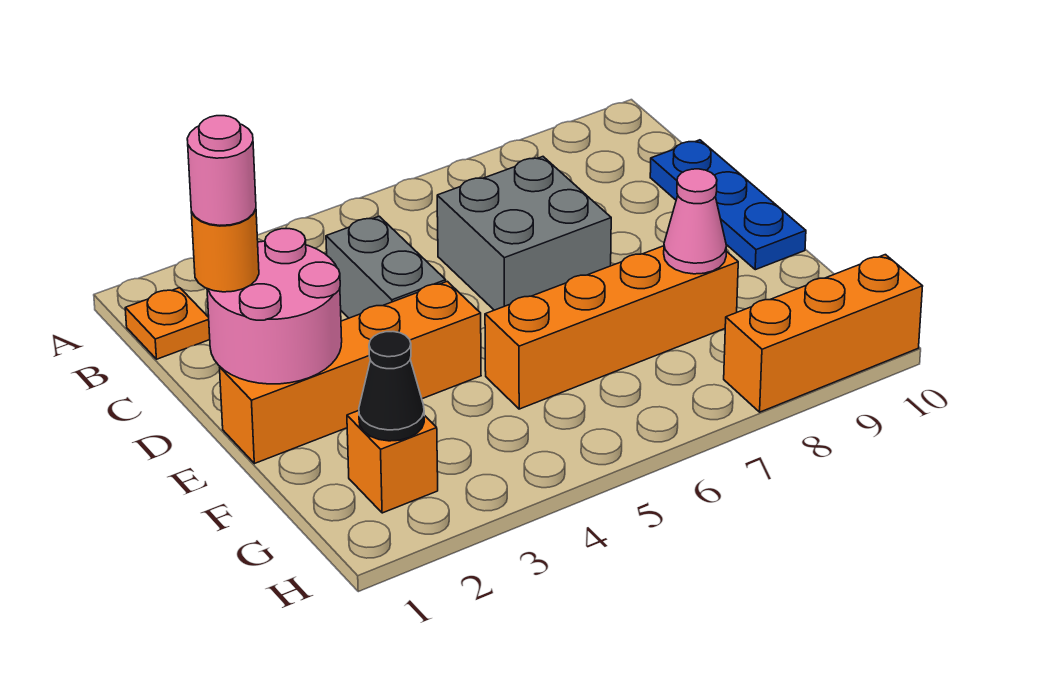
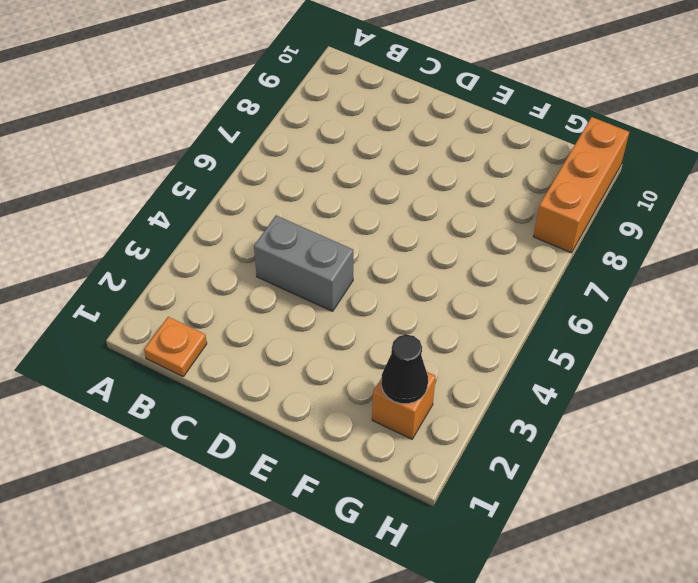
none -> grey brick C6:D7 level 1
none -> blue plate C10:E10 level 1
none -> orange brick E1:E4 level 1

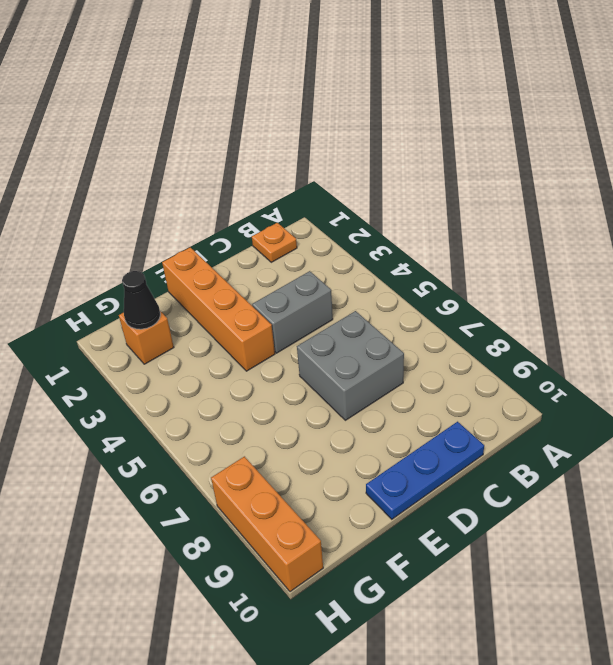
none -> orange brick F5:F8 level 1
none -> pink round brick D1:E2 level 2
none -> pink cone F8 level 2

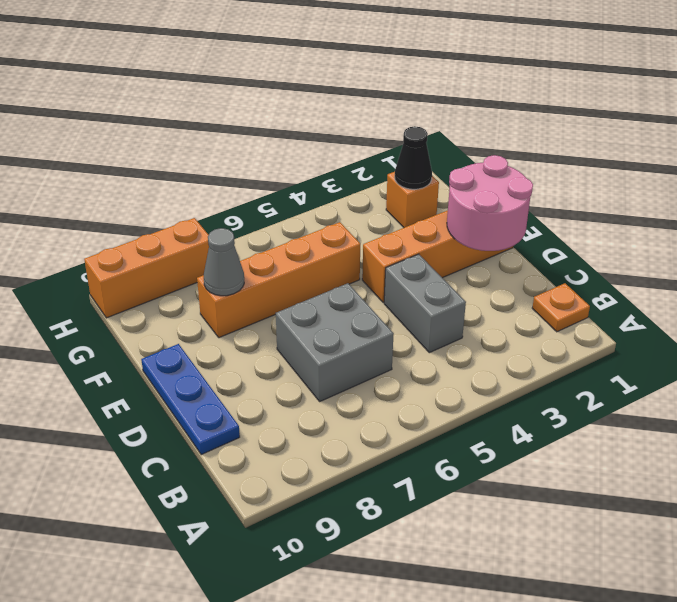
grey cone F8 level 2 -> pink cone F8 level 2
none -> orange round brick D1 level 3
none -> pink round brick D1 level 4

